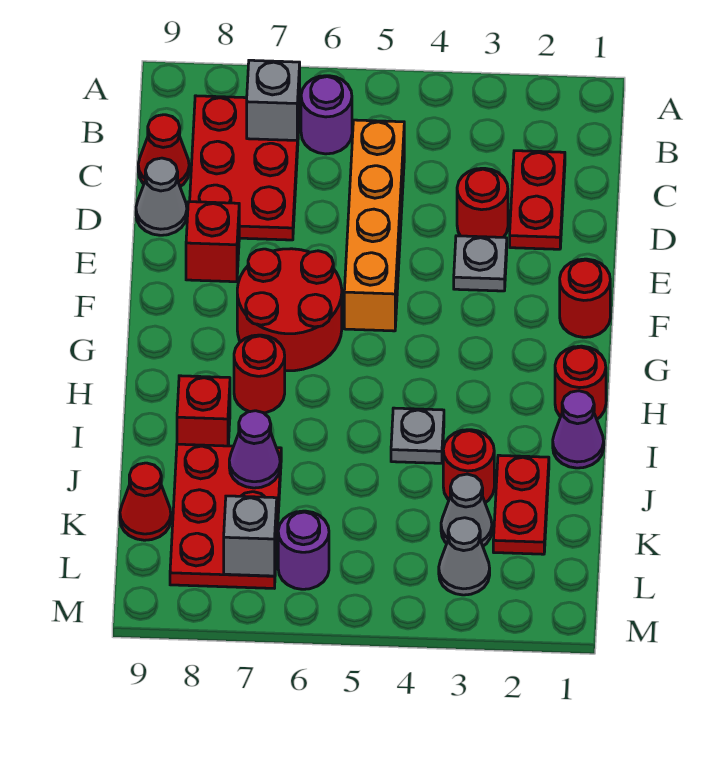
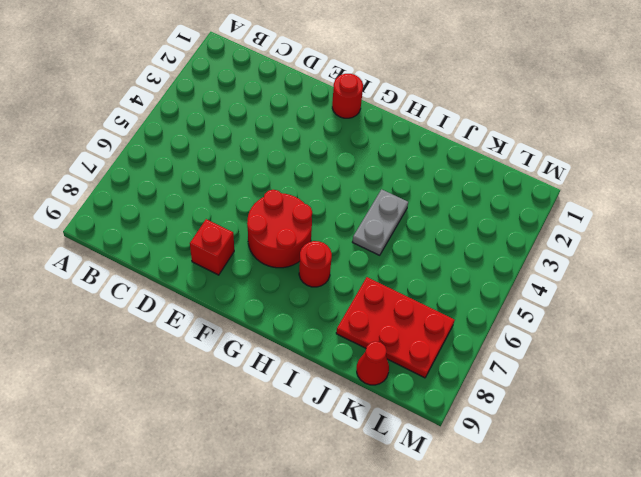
grey plate I4:I5 level 1 -> grey plate I4 level 1
none -> purple round brick B6 level 1
none -> red plate B7:D8 level 1
none -> red plate C2:D2 level 1

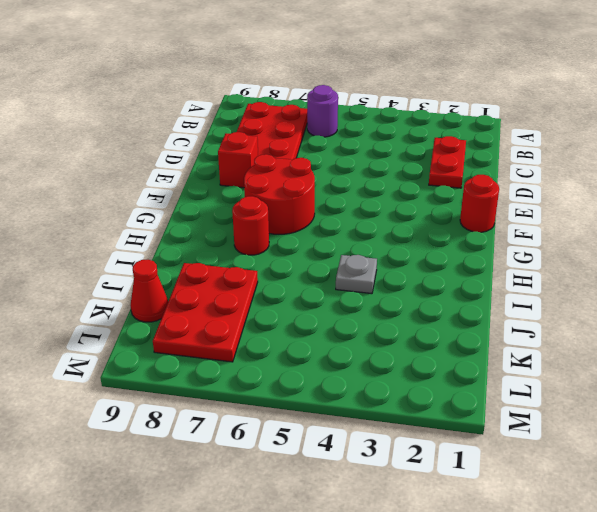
none -> orange brick C5:F5 level 1
none -> red cone C9 level 1
none -> red round brick D3 level 1

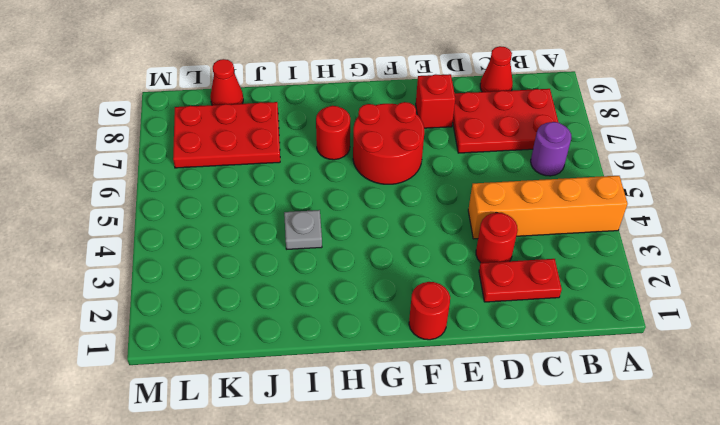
orange brick A4:D4 level 1 -> orange brick C5:F5 level 1
none -> grey cone D9 level 1
none -> grey plate E3 level 1
none -> red round brick H1 level 1

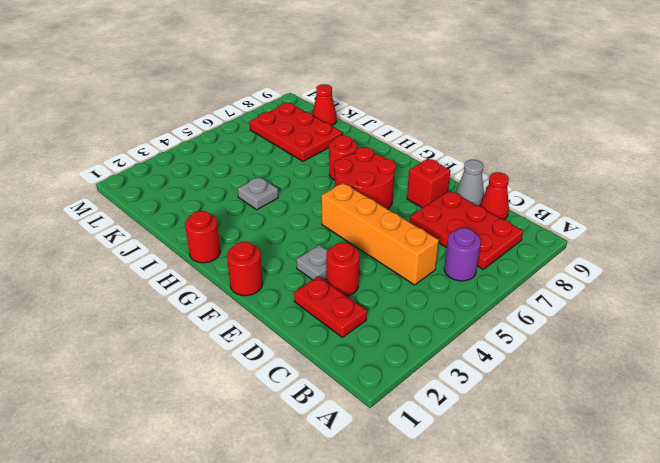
none -> purple cone I1 level 1
none -> red brick I8 level 1
none -> red plate J2:K2 level 1

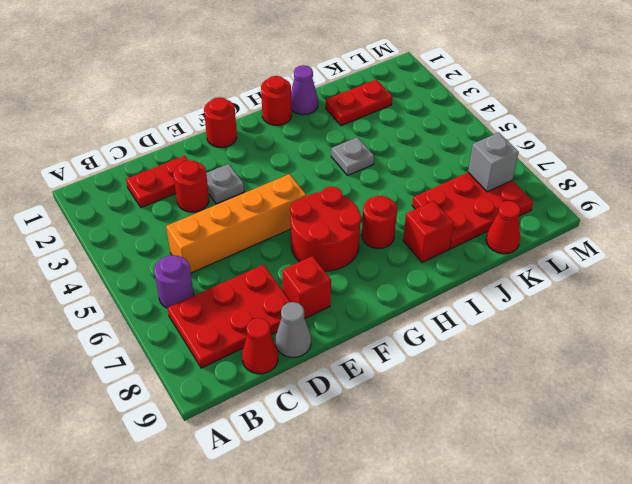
none -> red round brick J3 level 1
none -> grey cone K3 level 1
none -> grey cone L3 level 1

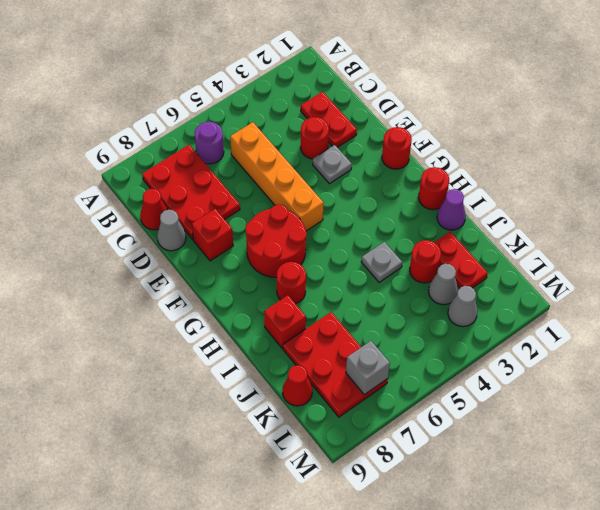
none -> purple round brick L6 level 1
none -> grey brick B7 level 2
none -> purple cone J7 level 2

